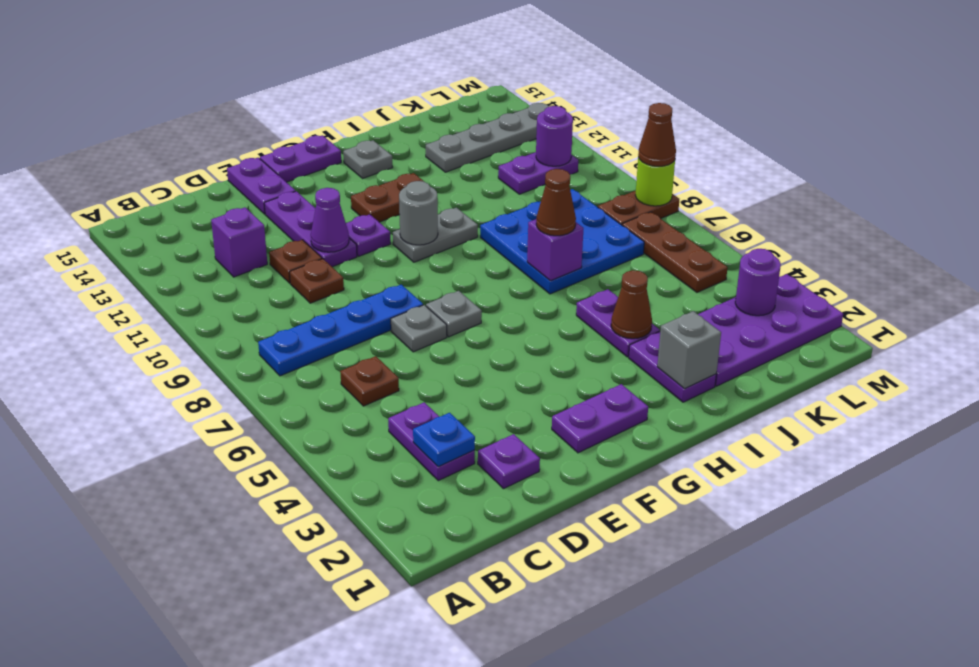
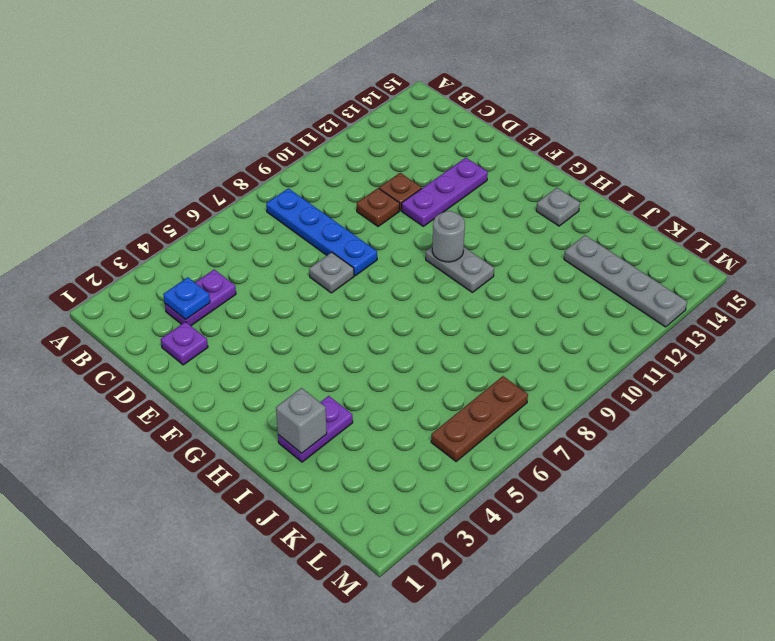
none -> brown plate C6 level 1
none -> purple brick C12 level 1
none -> purple plate E14:E15 level 1
none -> purple plate F2:G2 level 1

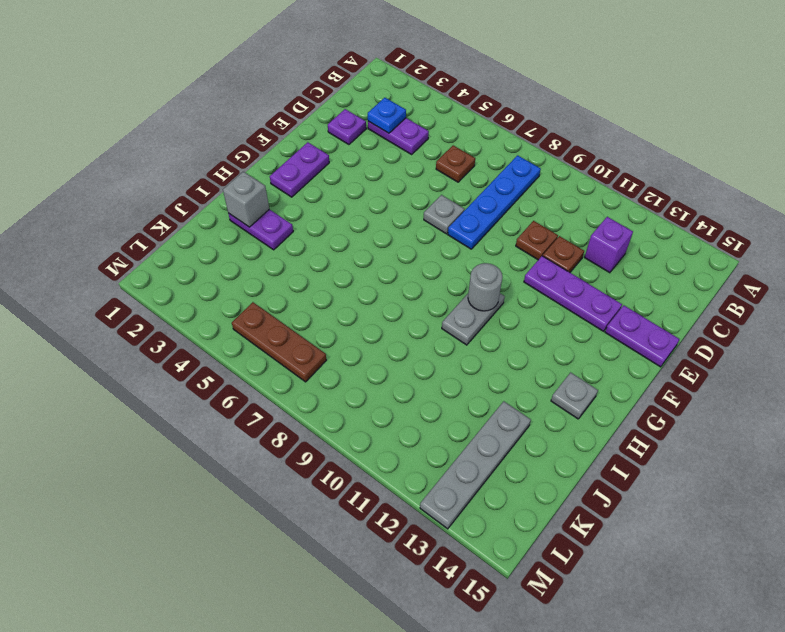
none -> grey plate F7 level 1
none -> purple plate F11 level 1
none -> purple plate F15:G15 level 1
none -> brown plate G12:H12 level 1

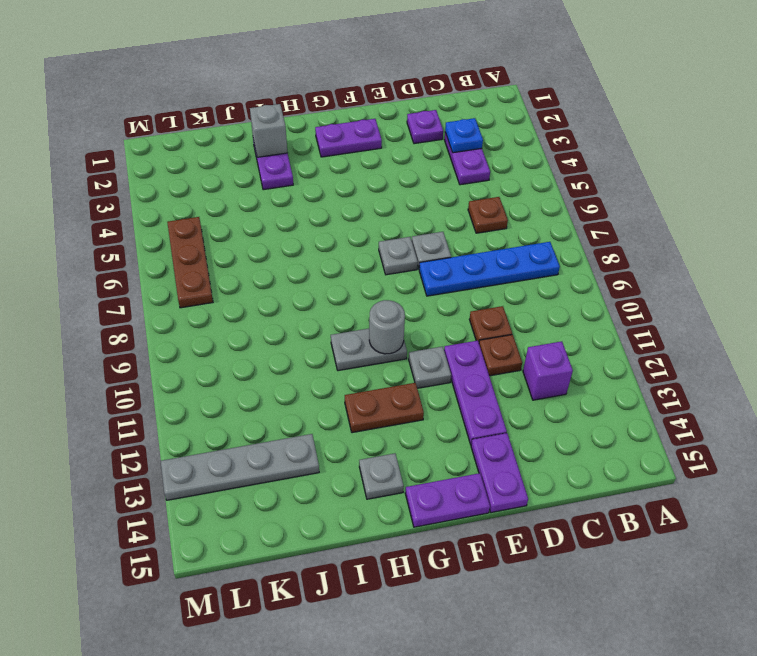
grey plate F11 level 1 -> purple plate F11 level 1
none -> purple plate I4:I5 level 1
none -> blue plate I7:K9 level 1
none -> purple plate J2:M3 level 1
none -> purple plate K11:L11 level 1

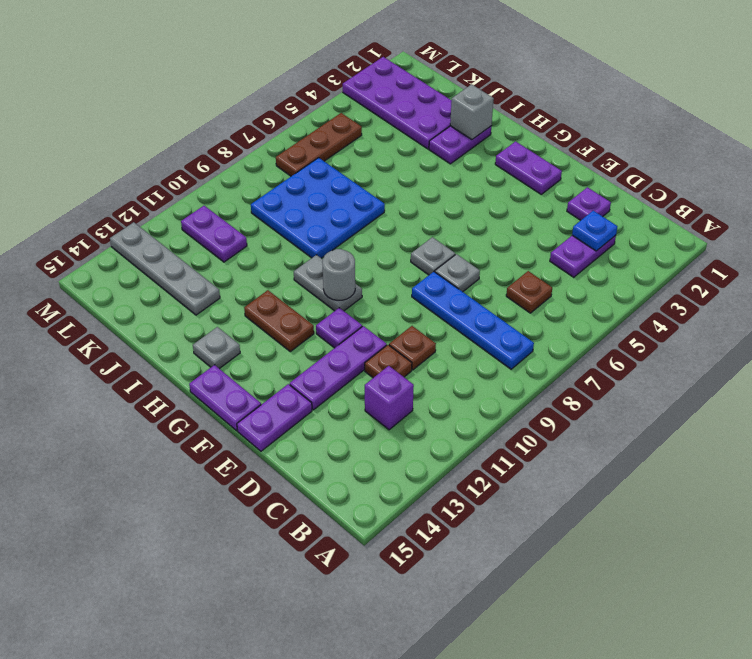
none -> purple plate I4:I5 level 1
none -> brown plate L8:M8 level 1
none -> purple cone E11 level 2
none -> brown cone I4 level 2

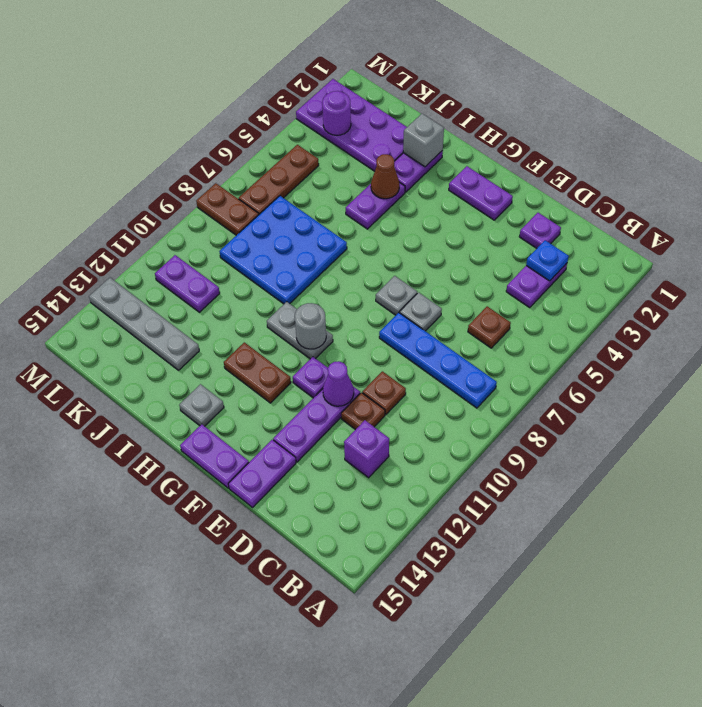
none -> purple brick I7 level 2
none -> purple round brick L11 level 2
none -> lime round brick M8 level 2
none -> brown cone I7 level 3

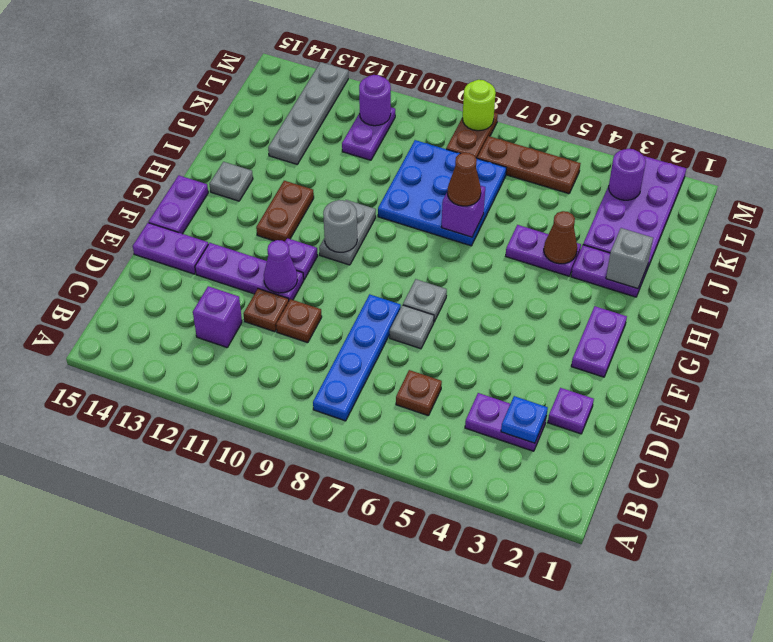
none -> brown cone M8 level 3

